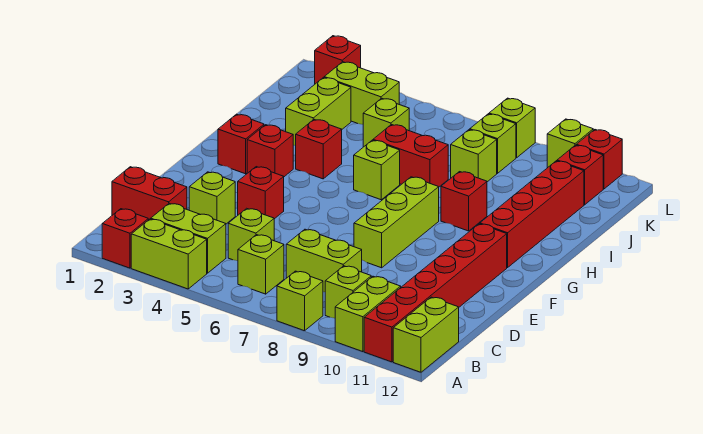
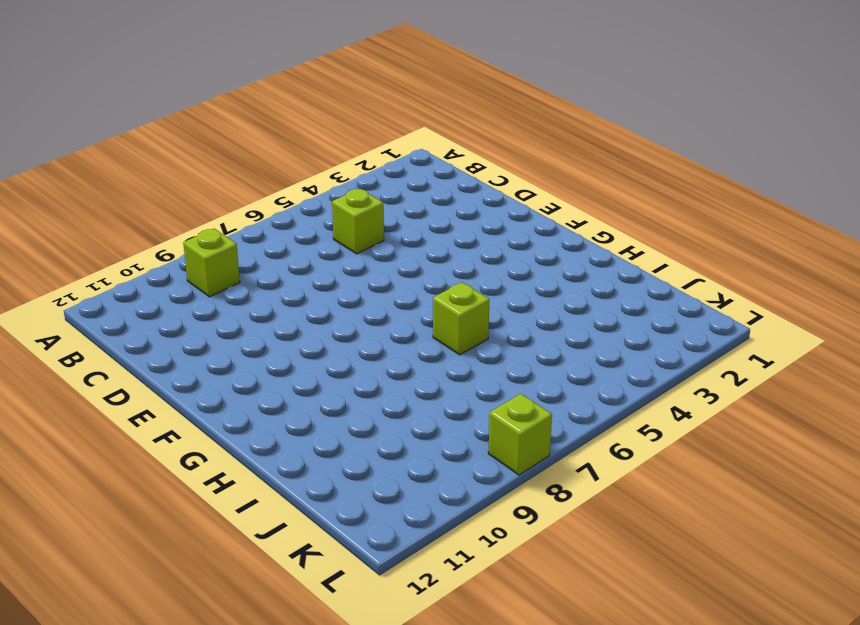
none -> red brick A2 level 1
none -> lime brick A3:A4 level 1
none -> lime brick A8 level 1
none -> lime brick A10:B10 level 1

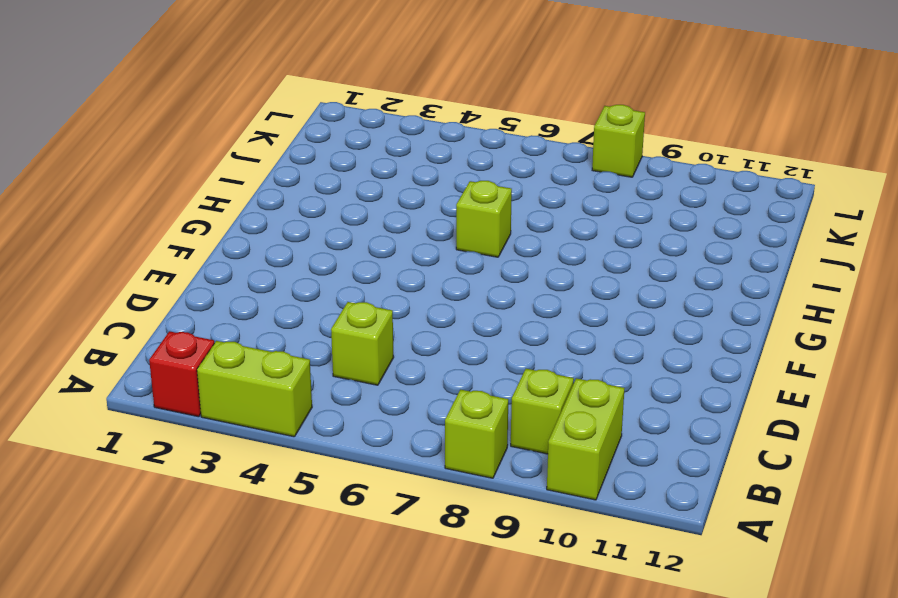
none -> red brick A11:F11 level 1
none -> lime brick A12:B12 level 1
none -> lime brick B3:B4 level 1
none -> lime brick B6 level 1

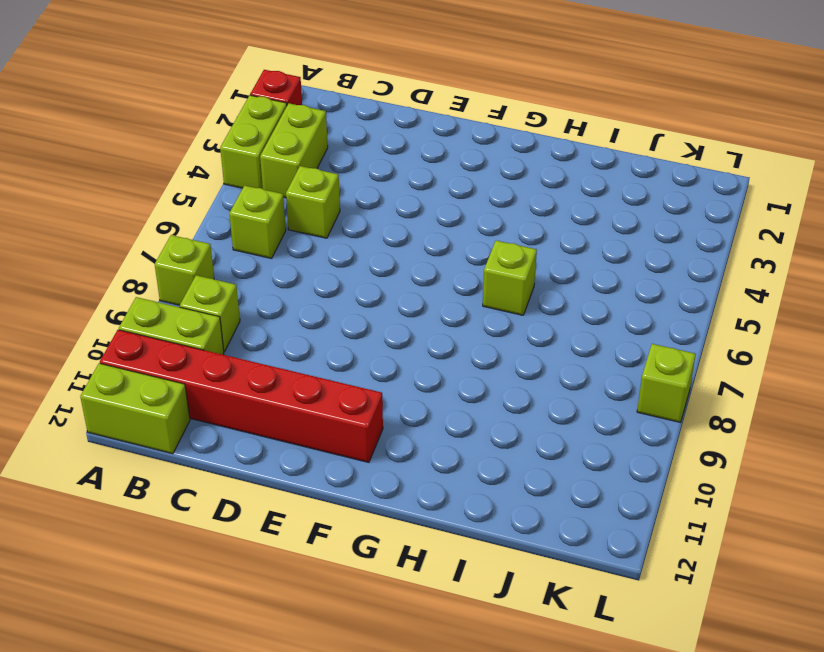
none -> red brick C1:C2 level 1
none -> lime brick C7:C8 level 1
none -> lime brick D3 level 1
none -> red brick E4 level 1

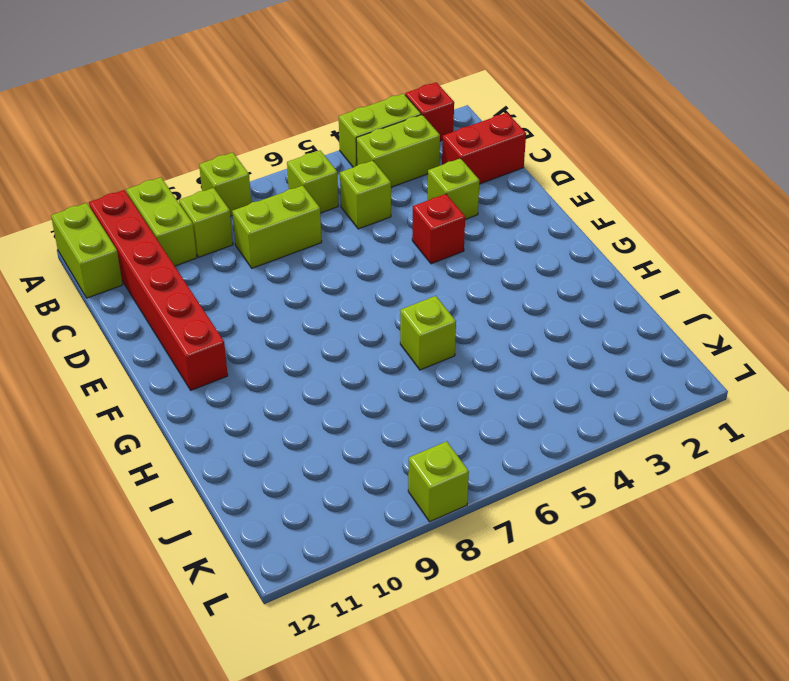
none -> lime brick E8:G8 level 1
none -> red brick G2 level 1
none -> red brick G3 level 1
none -> red brick G11:J11 level 1

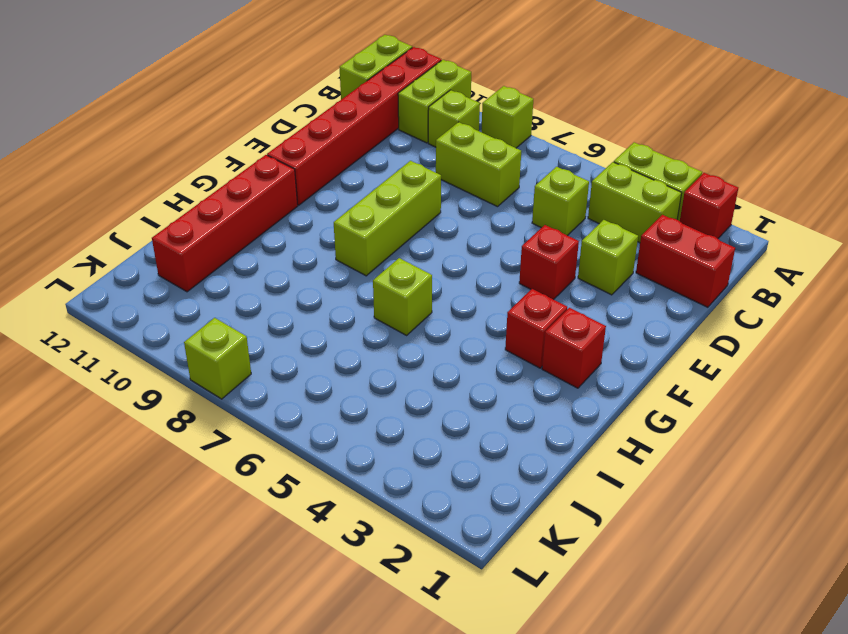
none -> lime brick B6 level 1
none -> red brick H4 level 1
none -> red brick H9 level 1
none -> lime brick I3:J3 level 1

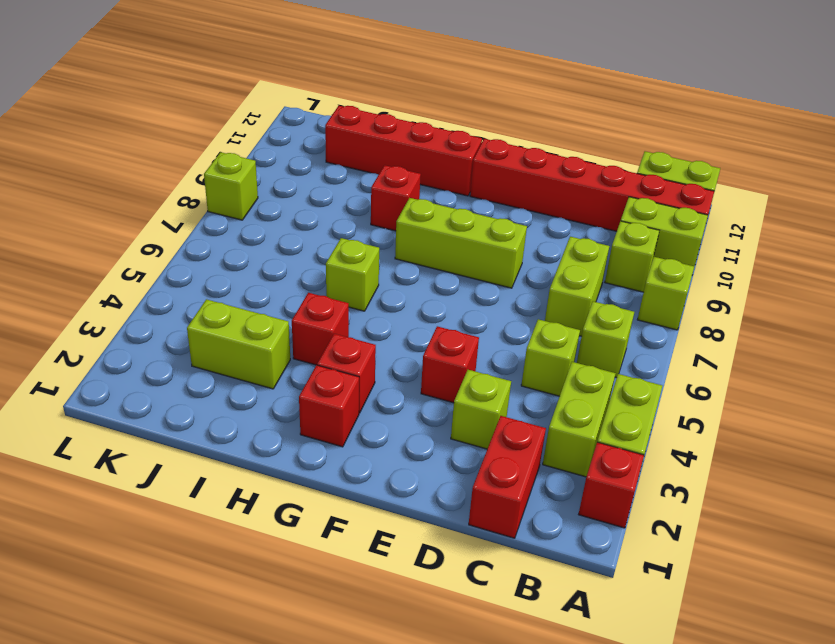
none -> red brick I6:I7 level 1
none -> lime brick J5 level 1
none -> lime brick J8 level 1
none -> lime brick K3:K4 level 1

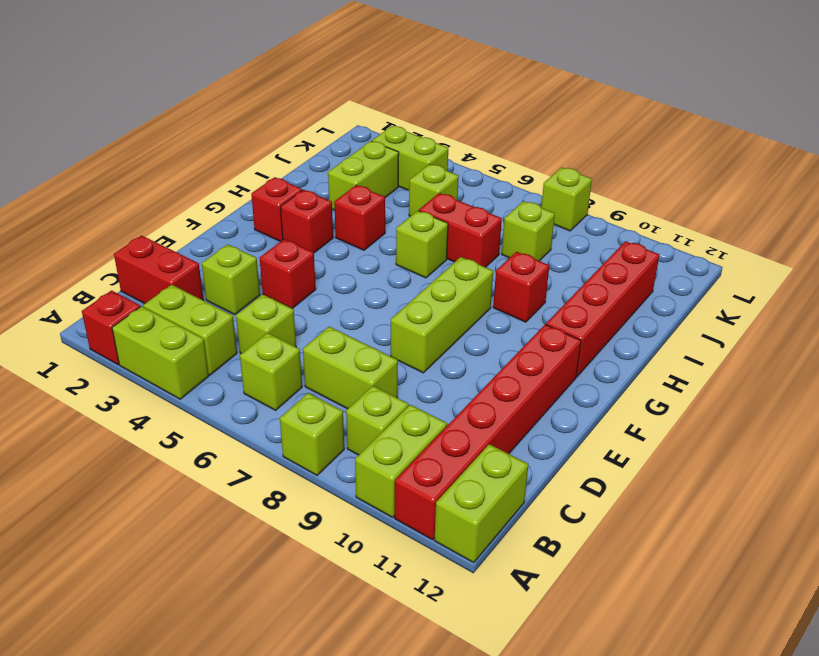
none -> lime brick K8 level 1
none -> red brick K11 level 1
none -> red brick L2 level 1
none -> lime brick L10 level 1

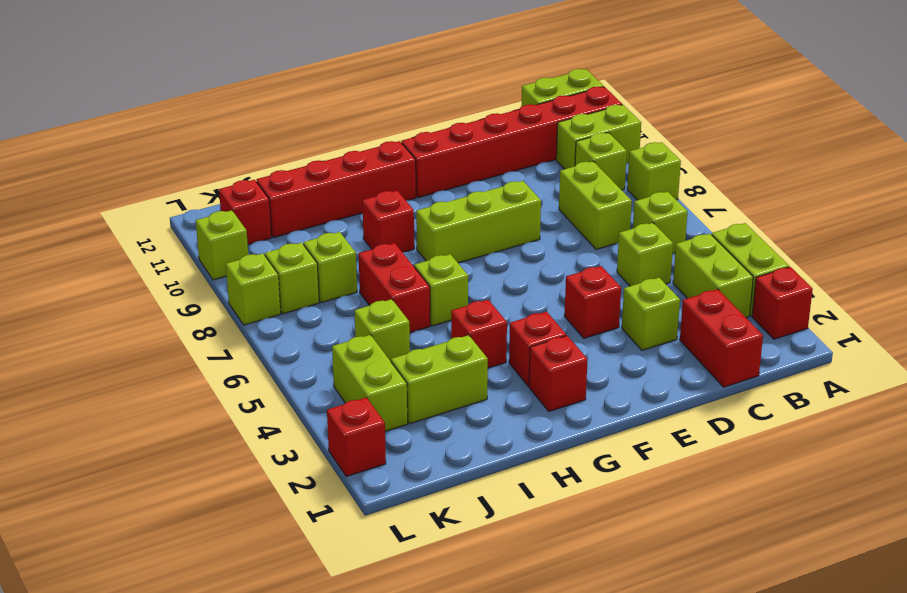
none -> red brick L11 level 1

